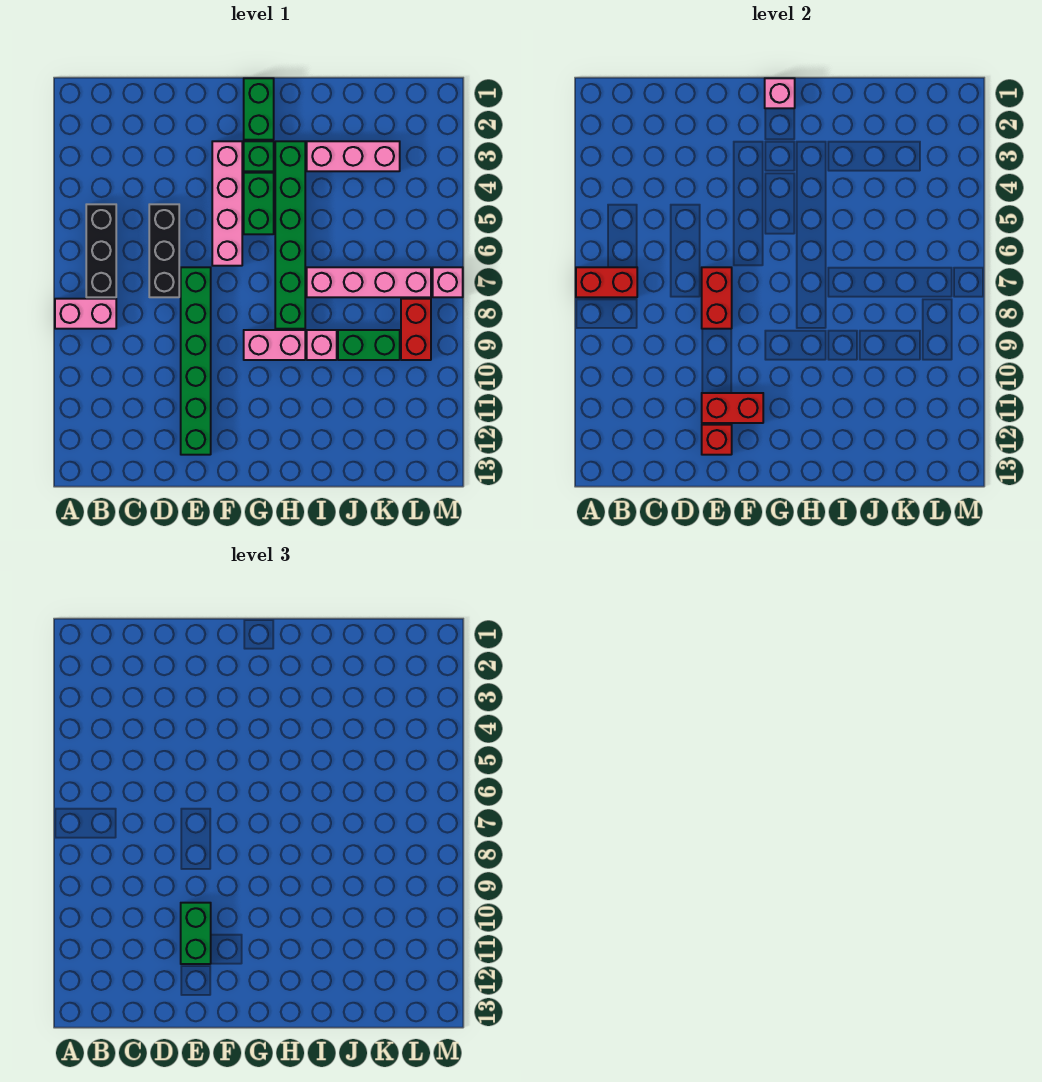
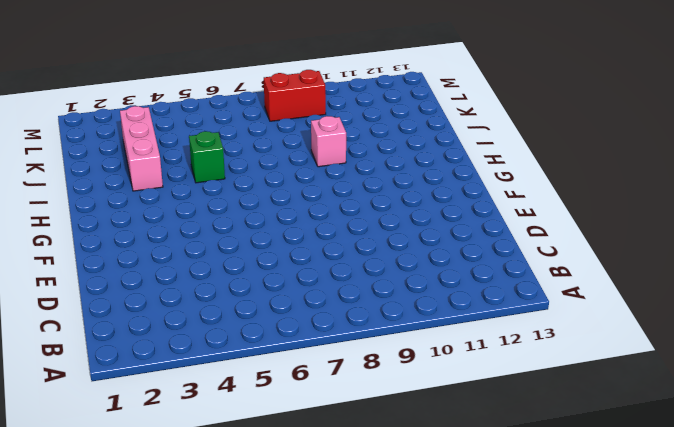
green brick I5 level 1 -> green brick G3 level 1
none -> pink brick A8:B8 level 1
none -> black brick B5:B7 level 1
none -> black brick D5:D7 level 1

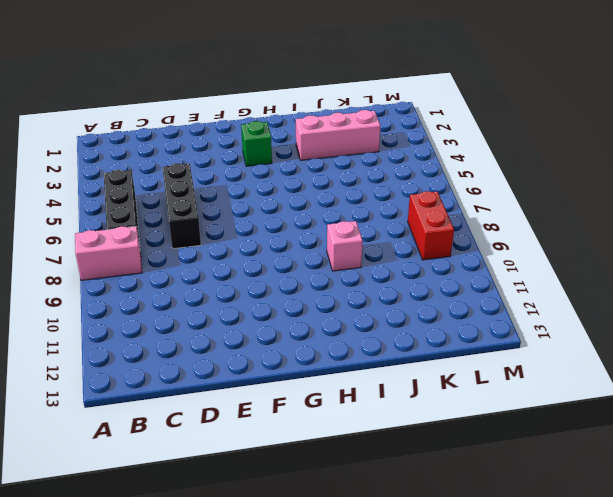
none -> green brick E7:E12 level 1
none -> pink brick F3:F6 level 1
none -> green brick G1:G2 level 1

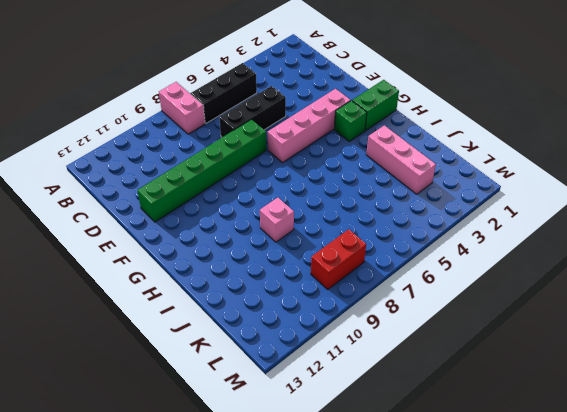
none -> green brick G4:G5 level 1
none -> pink brick G9:H9 level 1
none -> green brick H3:H8 level 1

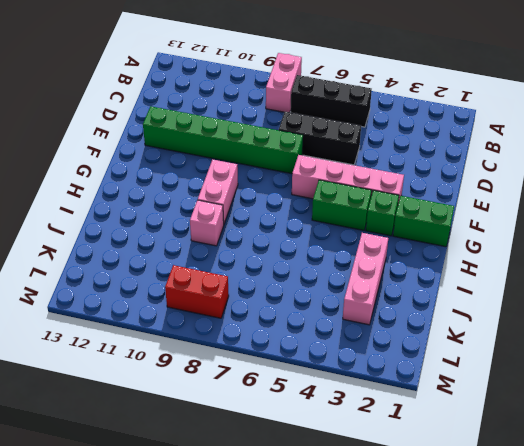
none -> green brick H3:H8 level 1
none -> pink brick I7:L7 level 1
none -> green brick J9:K9 level 1

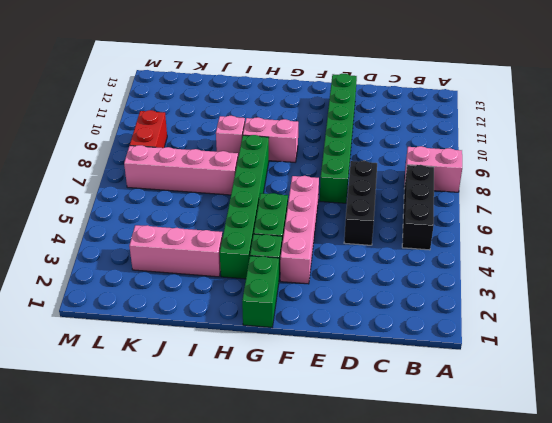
none -> green brick J9:K9 level 1
none -> pink brick M7 level 1
none -> red brick A7:B7 level 2

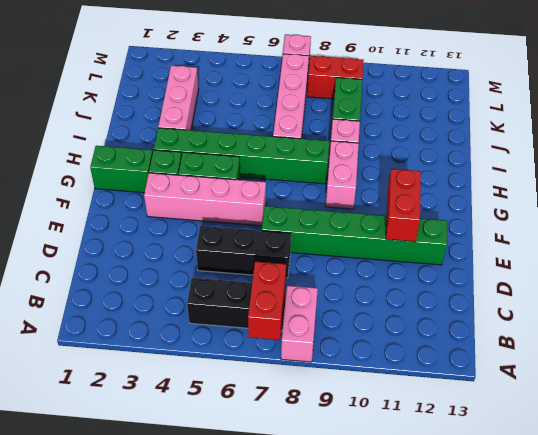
none -> red brick E7:E8 level 2
none -> red brick E12 level 2
none -> pink brick G1 level 2

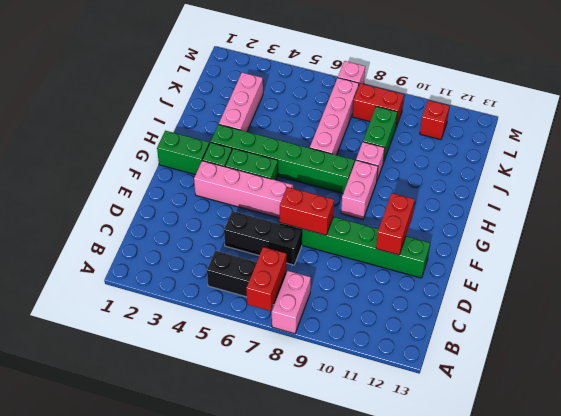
red brick L11 level 1 -> red brick E12 level 2
none -> pink brick G1 level 2
none -> green brick E10:E11 level 3

